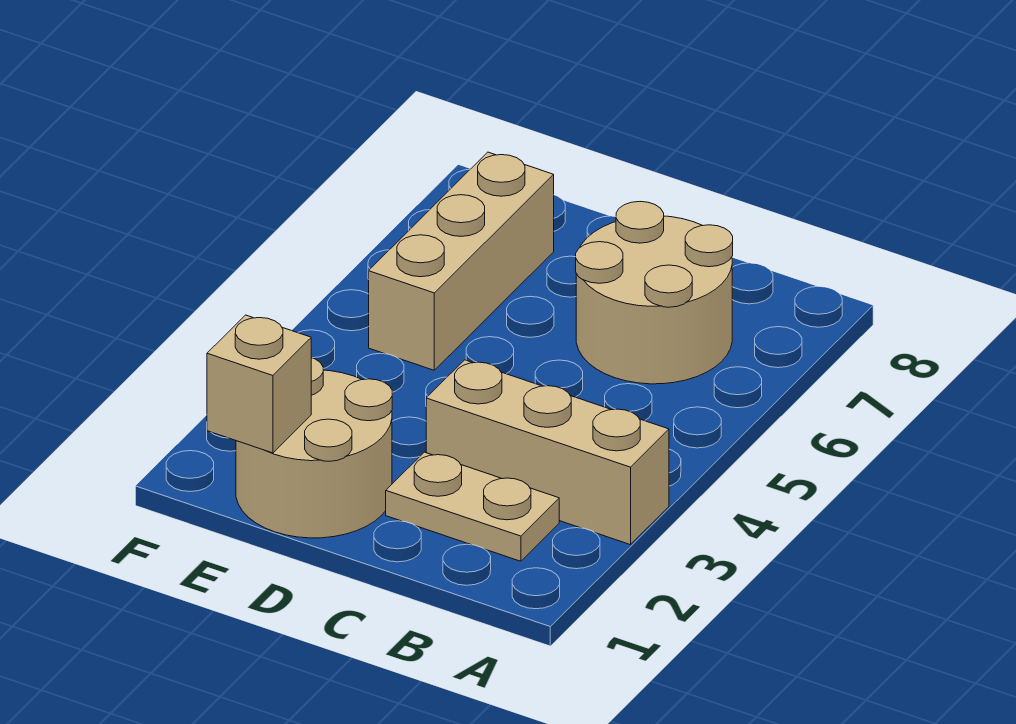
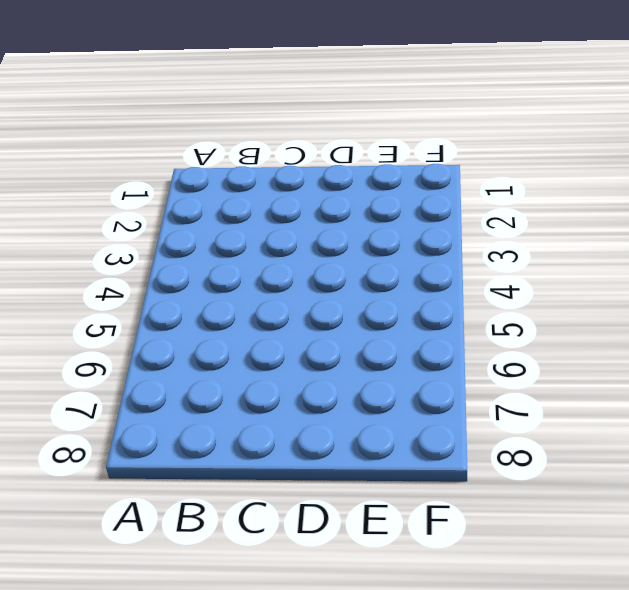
none -> tan brick A3:C3 level 1
none -> tan plate B2:C2 level 1

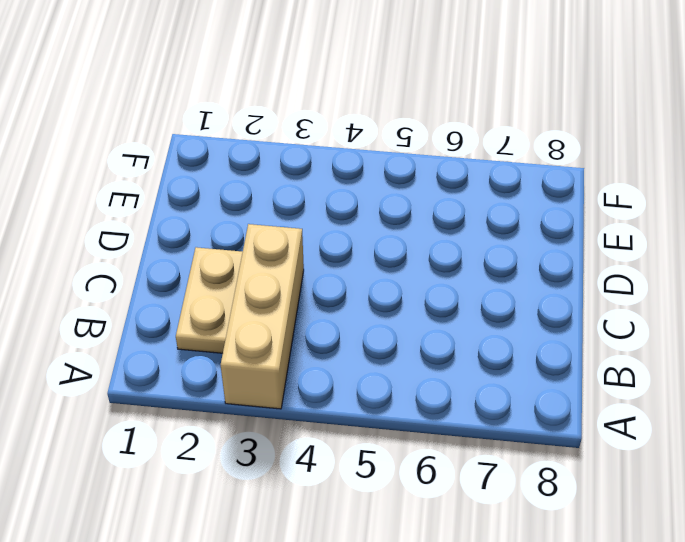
none -> tan round brick B6:C7 level 1
none -> tan round brick D1:E2 level 1

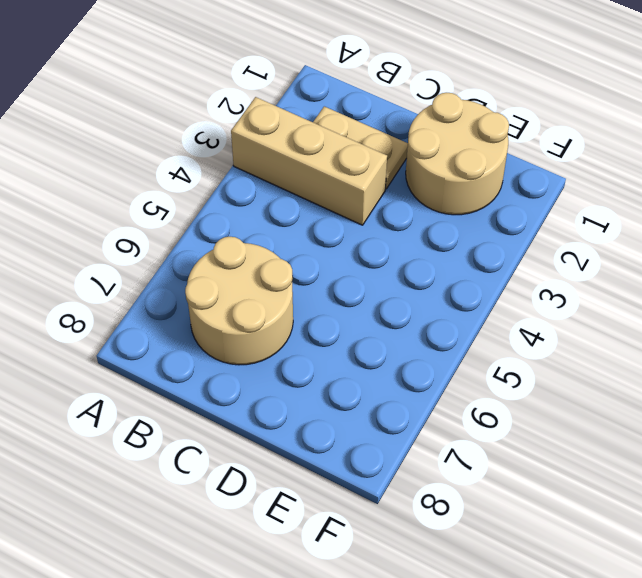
none -> tan brick E5:E7 level 1
none -> tan brick E1 level 2

